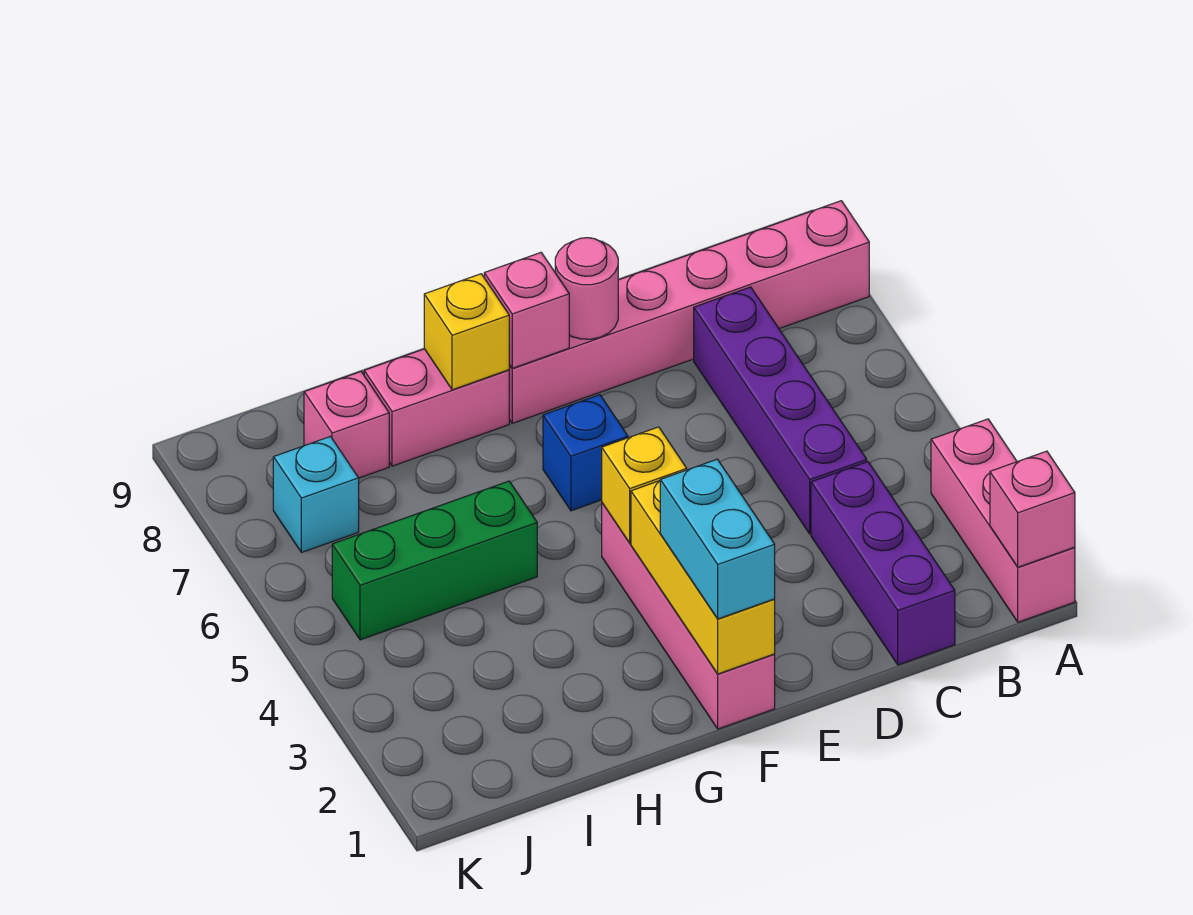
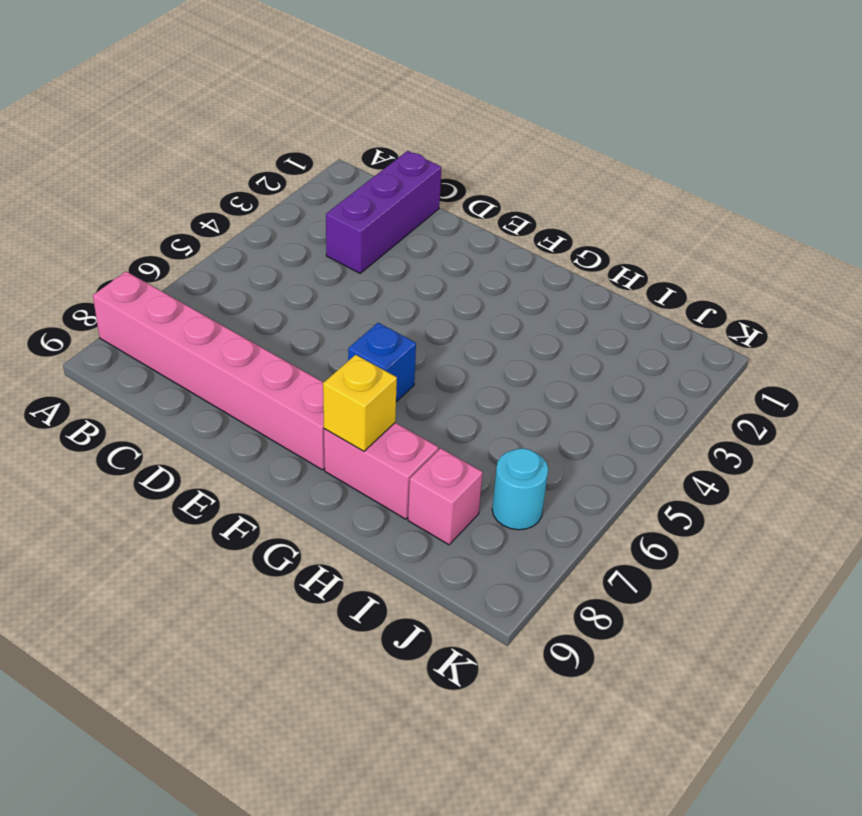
cyan round brick J7 level 1 -> cyan brick J7 level 1
none -> pink brick A1:A3 level 1
none -> purple brick C4:C7 level 1
none -> pink brick F1:F4 level 1

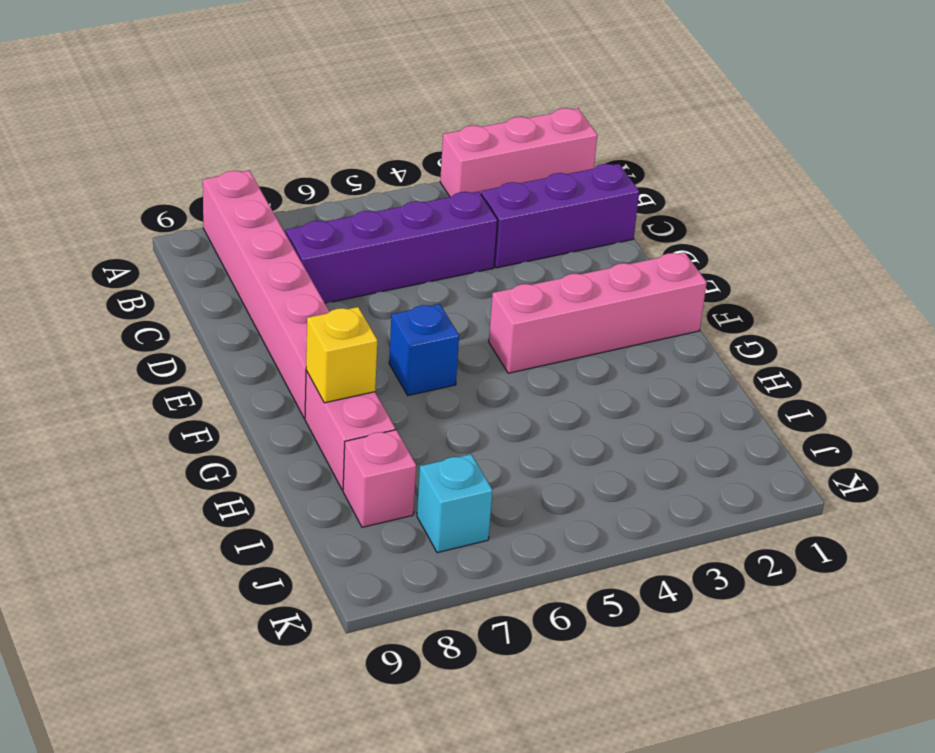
none -> green brick H5:J5 level 1
none -> pink brick A1 level 2
none -> pink round brick E8 level 2

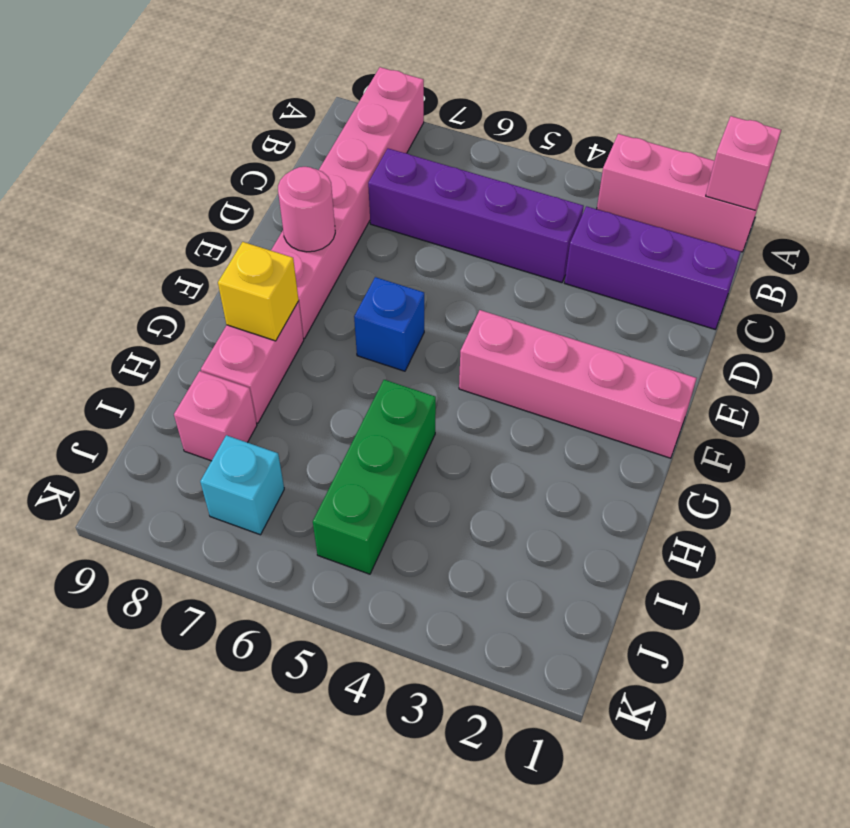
none -> yellow brick F1:F3 level 2
none -> yellow brick F4 level 2
none -> pink brick F8 level 2

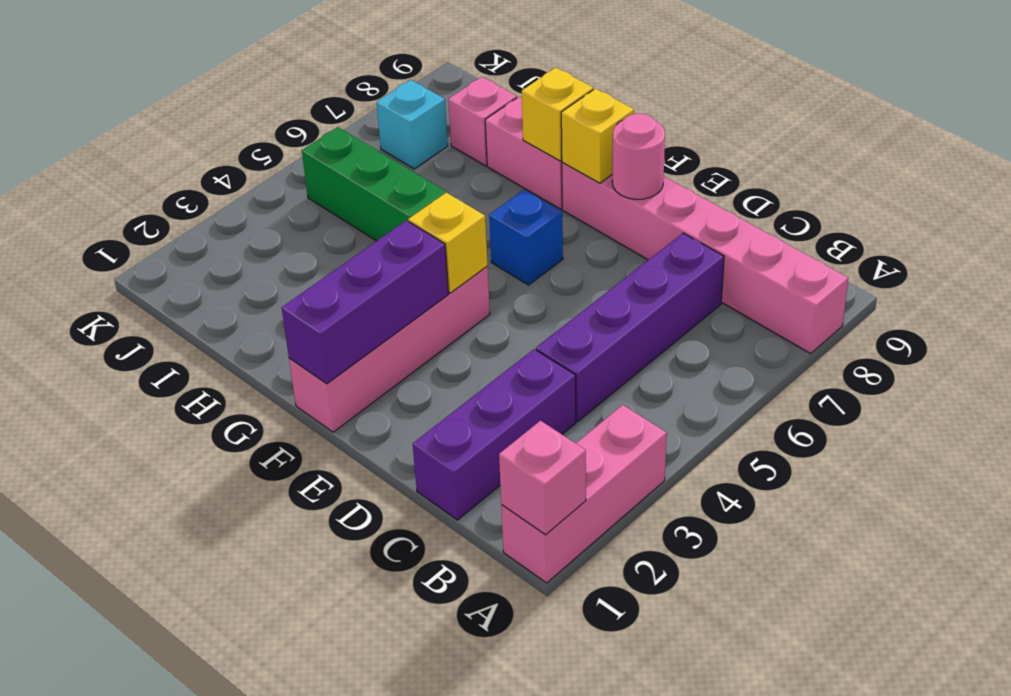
purple brick F1:F3 level 2 -> yellow brick F1:F3 level 2
yellow brick F8 level 2 -> pink brick F8 level 2
none -> cyan brick F1:F2 level 3

